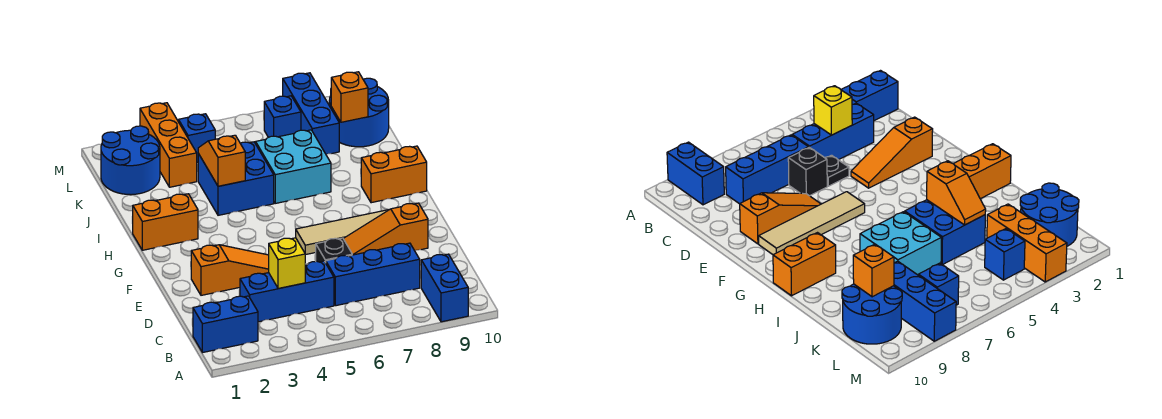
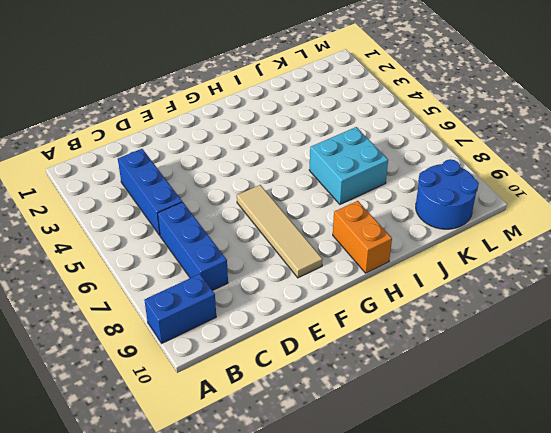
none -> blue brick B1:B2 level 1
none -> black plate D5 level 1
none -> black brick D6 level 1

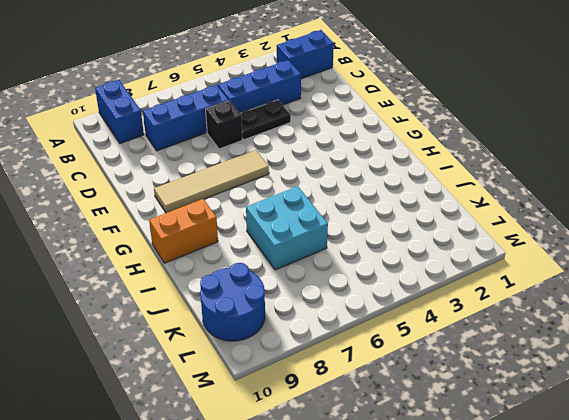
black plate D4:D5 level 1 -> black plate D5 level 1
none -> orange slope E2:E4 level 1 top 2
none -> orange slope E7:E9 level 1 top 9
none -> orange brick H1:H2 level 1

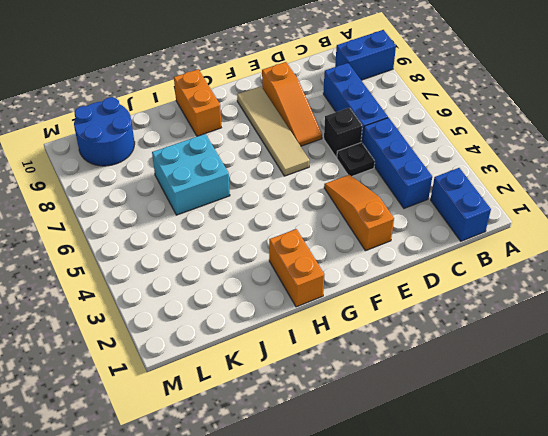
none -> blue brick I4:J5 level 1
none -> blue round brick K1:L2 level 1
none -> orange brick K3:M3 level 1

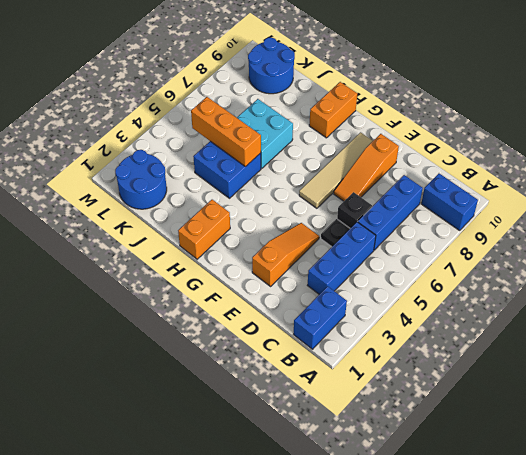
orange brick I5:K5 level 2 -> orange brick K3:M3 level 1
none -> blue brick K8:M8 level 1
none -> blue brick L4 level 1
none -> blue brick L7 level 1

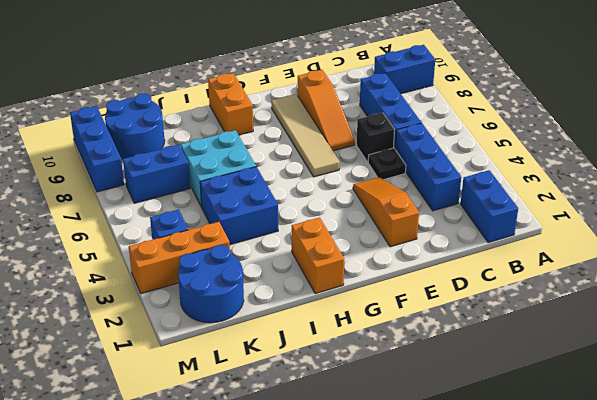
blue brick K7:L7 level 1 -> blue brick L7 level 1
blue brick M8:M10 level 1 -> blue brick K8:M8 level 1
none -> yellow brick C4 level 2
none -> orange slope I4:J4 level 2 top I
none -> orange brick K9 level 2

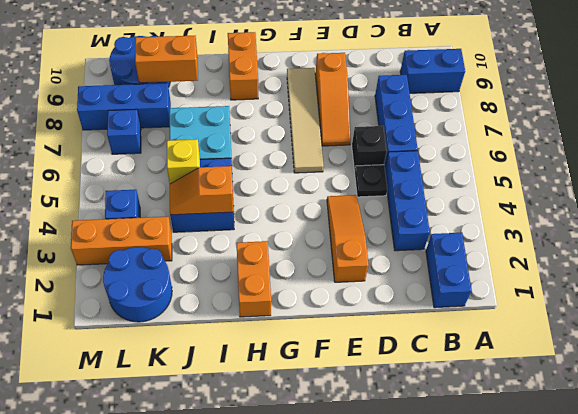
yellow brick J5 level 2 -> yellow brick C4 level 2
orange brick J9:K9 level 2 -> orange brick K9 level 2

